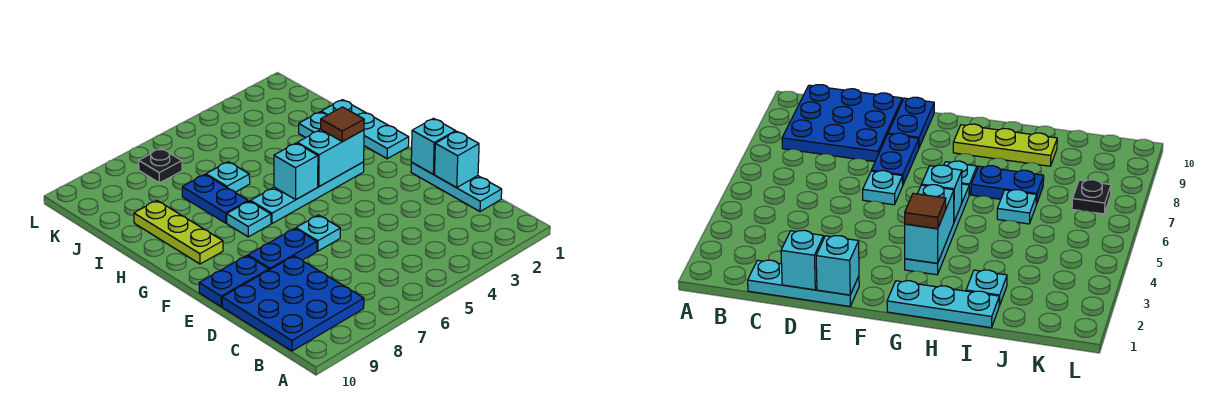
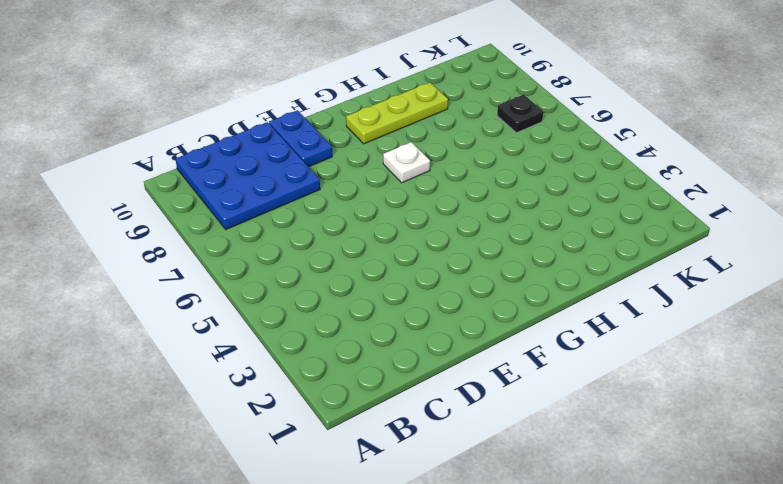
white plate G7 level 1 -> cyan plate G7 level 1
none -> cyan plate C1:E1 level 1
none -> cyan plate E6 level 1
none -> blue plate E7:E8 level 1

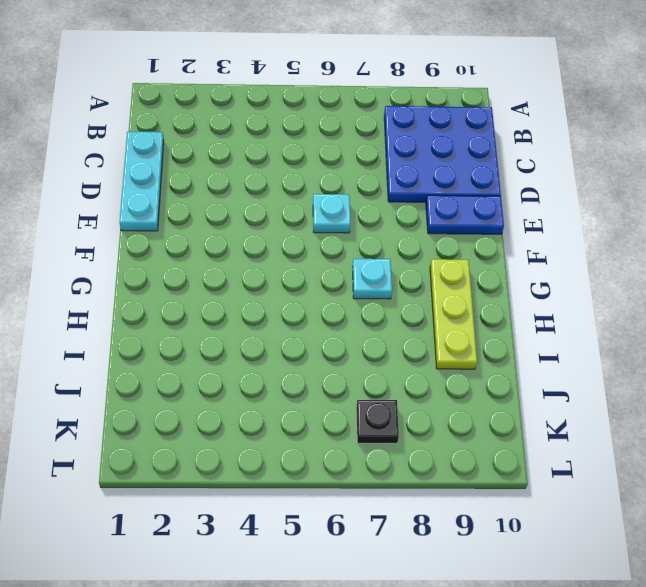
none -> blue plate E7:E8 level 1
none -> cyan plate G1:I1 level 1
none -> cyan plate G3:G6 level 1

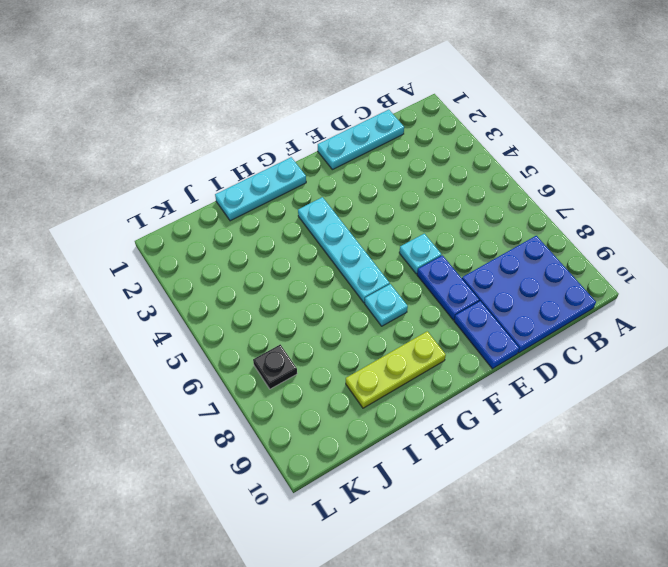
none -> blue plate H7:I7 level 1
none -> cyan plate I2 level 1
none -> cyan plate I6 level 1

